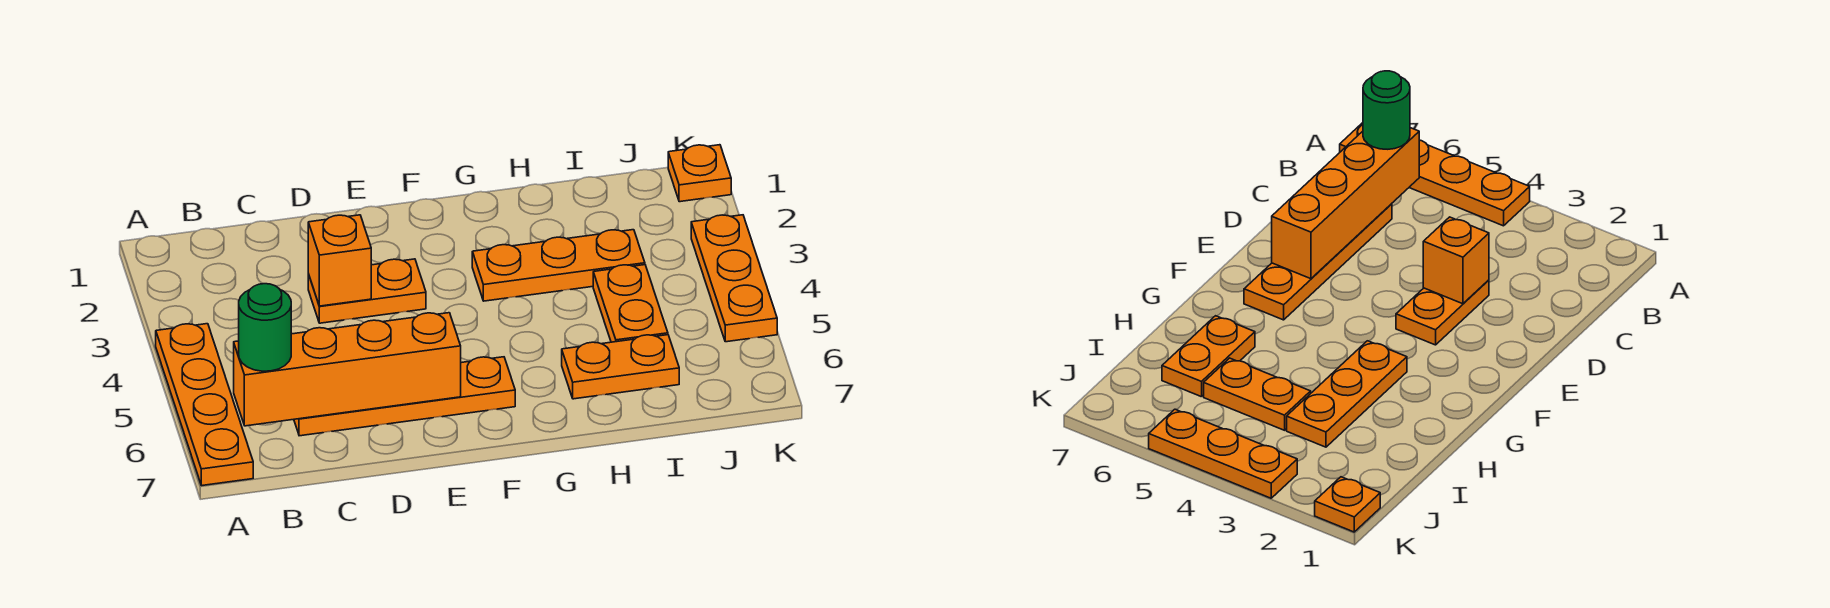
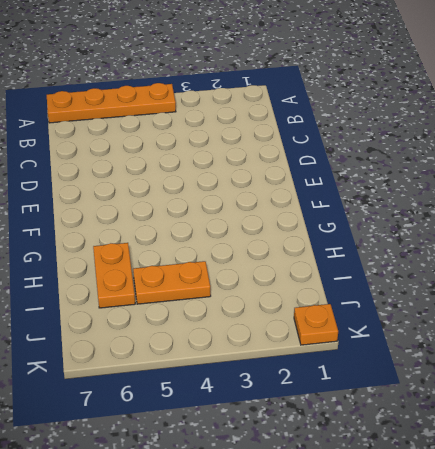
none -> orange plate C6:F6 level 1
none -> orange plate D3:E3 level 1

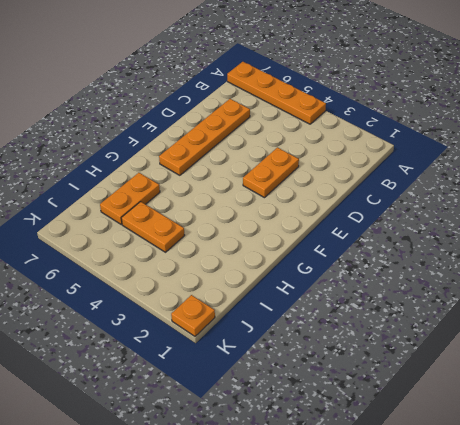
none -> orange plate G3:I3 level 1
none -> orange plate K3:K5 level 1

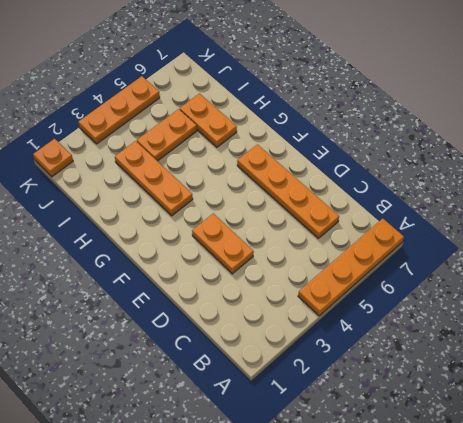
none -> orange brick B6:E6 level 2
none -> orange brick D3 level 2

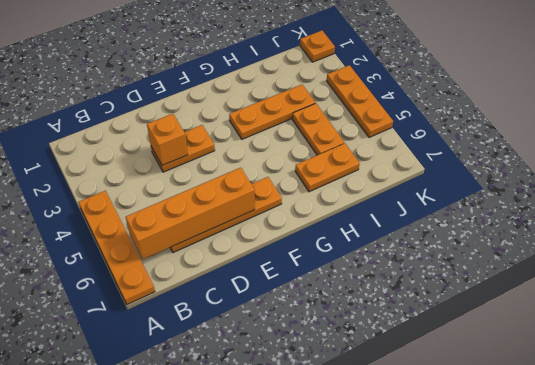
none -> green round brick B6 level 3

